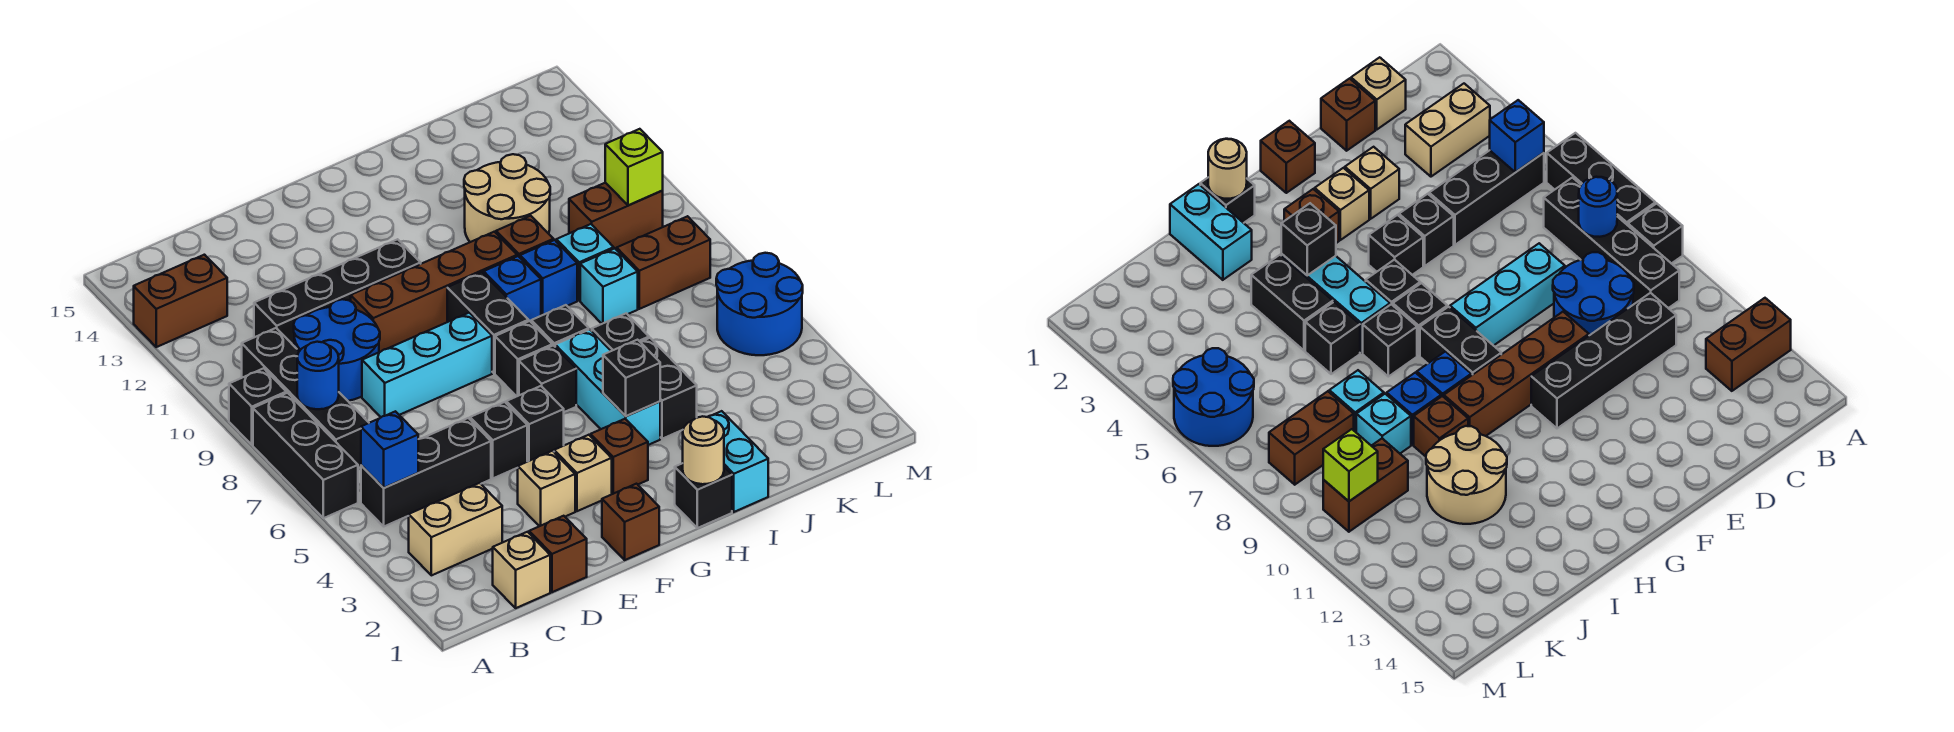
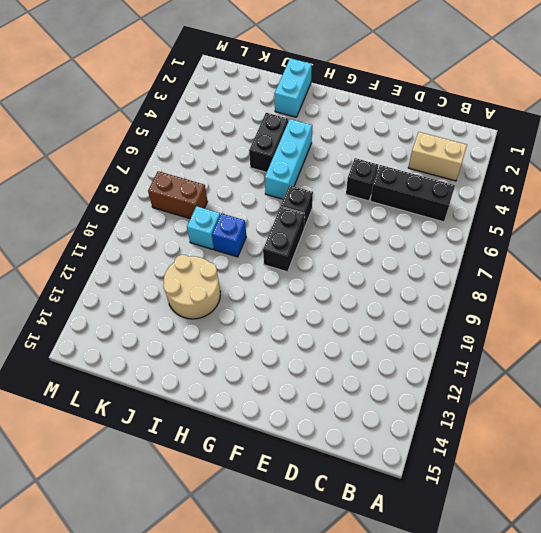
none -> black brick A6:A8 level 1
none -> black brick A9 level 1
none -> brown brick A13:B13 level 1
none -> black brick B7:B10 level 1

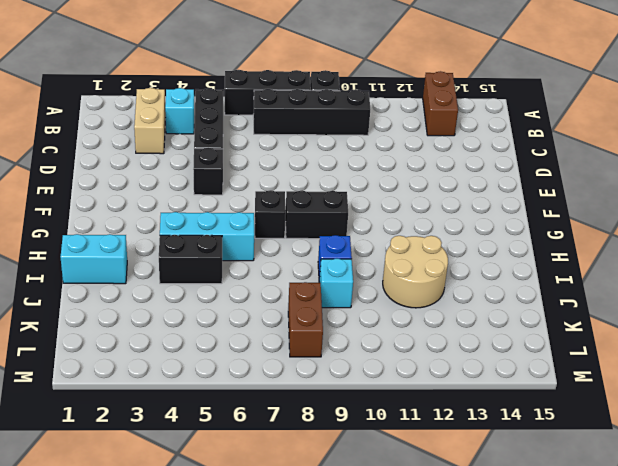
cyan brick B4 level 1 -> cyan brick J8 level 1
none -> tan brick C1 level 1
none -> blue round brick C9:D10 level 1
none -> black brick C11:F11 level 1
none -> brown brick D1 level 1

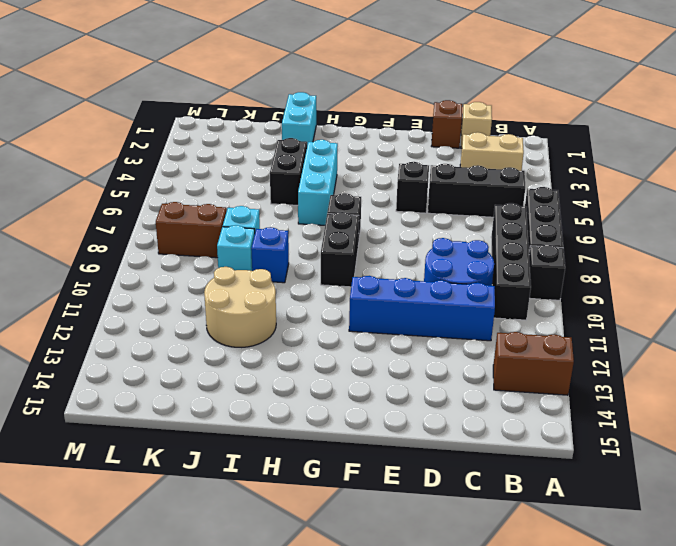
blue brick C11:F11 level 1 -> black brick C11:F11 level 1
none -> cyan brick D8:F8 level 1
none -> tan brick E3 level 1
none -> brown brick E10:H10 level 1
none -> brown brick F1 level 1

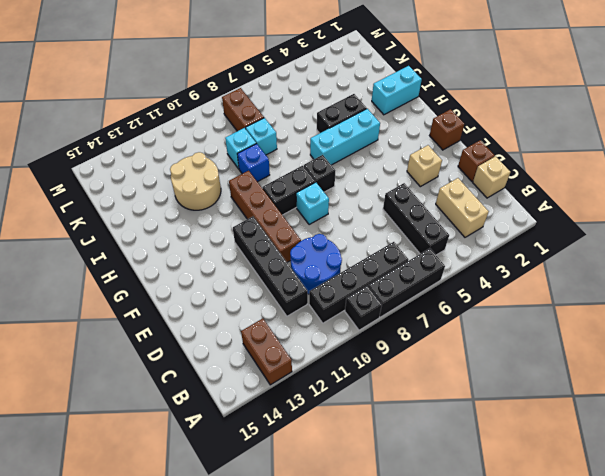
cyan brick F8 level 1 -> cyan brick D8:F8 level 1
none -> black brick E5 level 1
none -> tan brick F3 level 1
none -> black brick F5 level 1
none -> brown brick G3 level 1

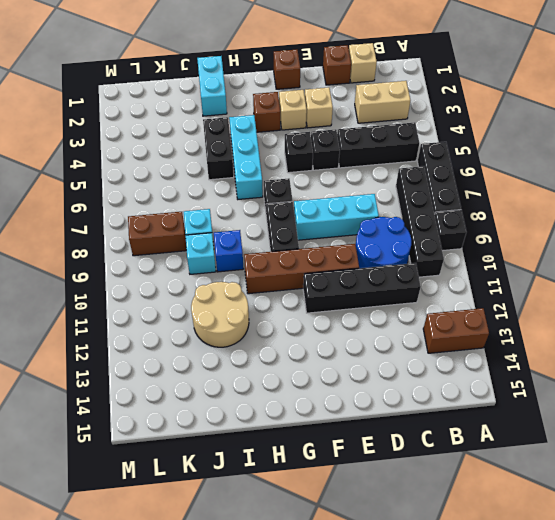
none -> black brick G6 level 1
none -> black brick H1 level 1
none -> black brick H7 level 1
none -> blue brick H9 level 1

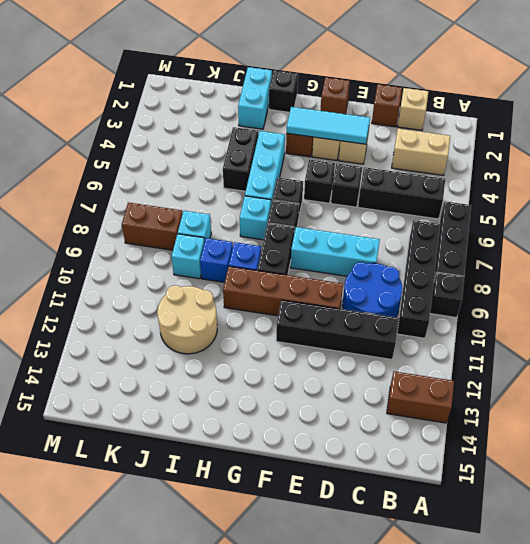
cyan tile E3:G3 level 2 -> none
cyan brick H7 level 1 -> black brick H7 level 1
none -> black brick I6 level 1
none -> brown brick I10 level 1
none -> brown brick K10:L10 level 1
none -> blue round brick L5:M6 level 1

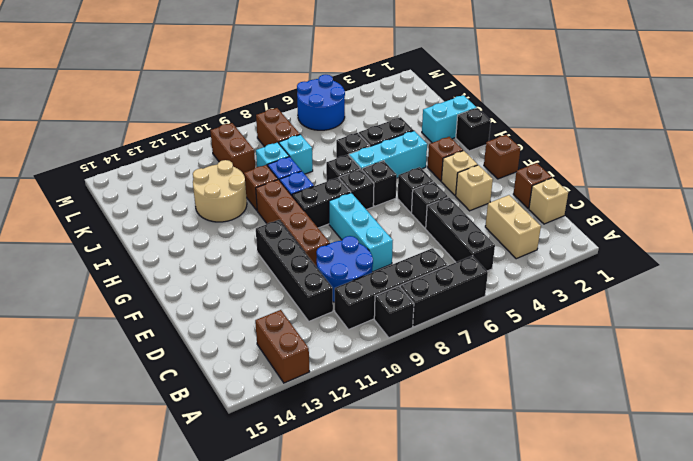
none -> blue brick B5 level 2
none -> blue round brick B8 level 2
none -> tan round brick H1 level 2
none -> black brick H4 level 2

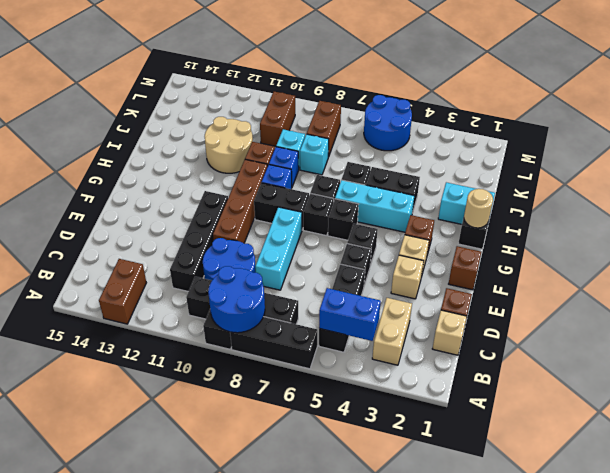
blue round brick A8:B9 level 2 -> blue round brick B8 level 2
blue brick B4:B5 level 2 -> blue brick B5 level 2
none -> black brick H4 level 2
none -> lime brick L10 level 2

